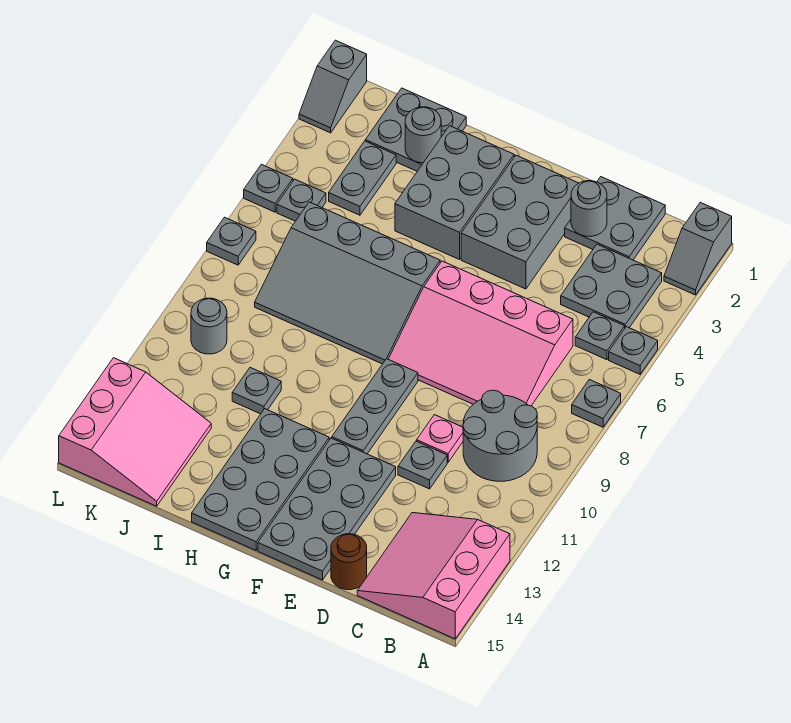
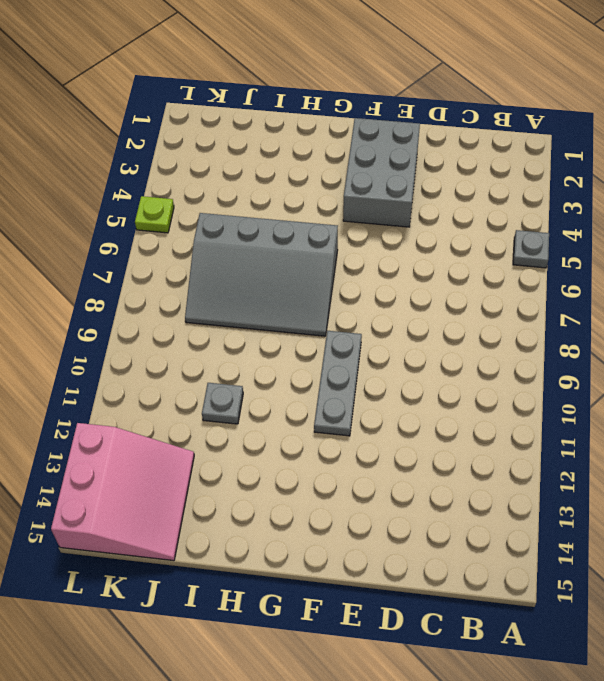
lime plate L5 level 1 -> grey plate L5 level 1
none -> grey slope A1:A2 level 1 top 1
none -> grey plate A7 level 1
none -> pink slope A13:C15 level 1 top A

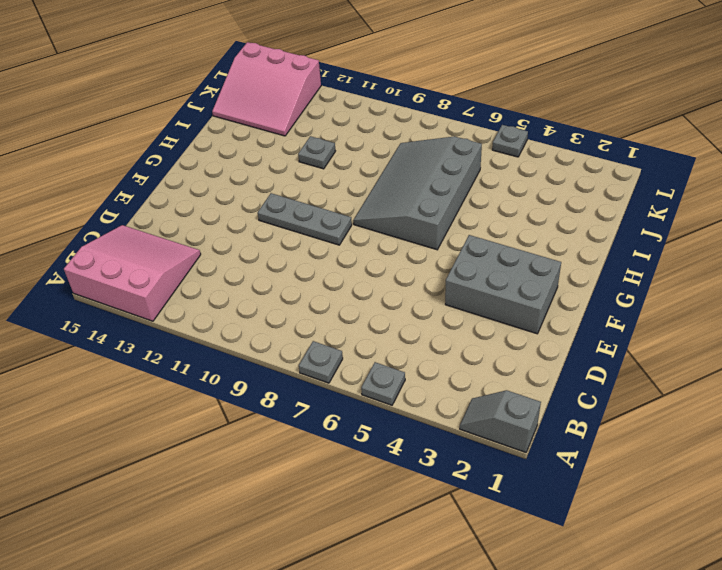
none -> grey plate B3:C4 level 1
none -> grey plate B5 level 1
none -> grey round brick B9:C10 level 1

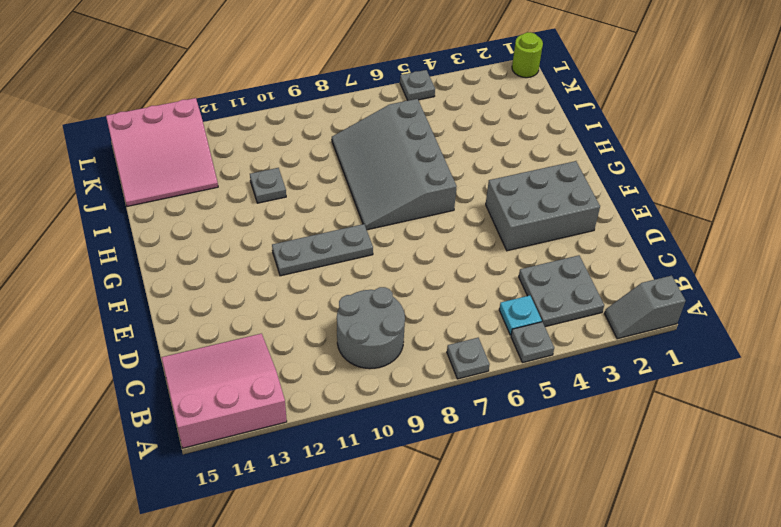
cyan plate B5 level 1 -> grey plate B5 level 1
lime round brick L1 level 1 -> grey slope L1:L2 level 1 top 1
none -> grey plate C1:D2 level 1
none -> pink slope C6:F8 level 1 top 6
none -> pink plate D10 level 1

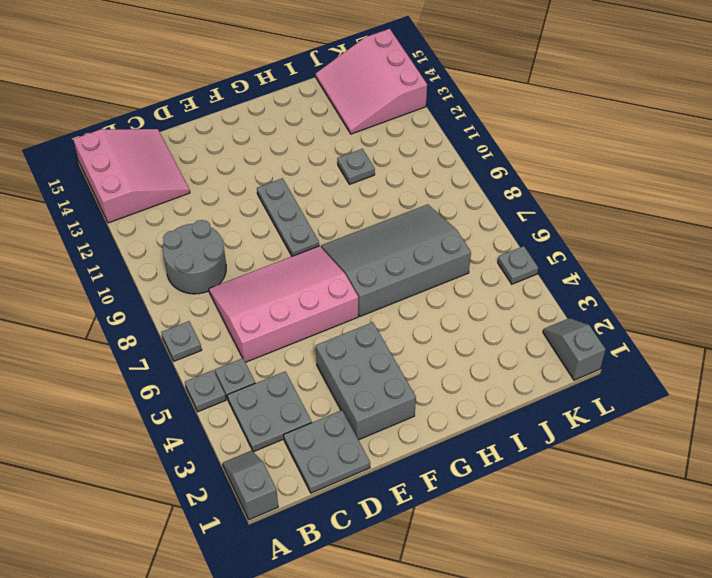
none -> pink plate D10 level 1
none -> grey plate D11 level 1
none -> brown round brick D15 level 1

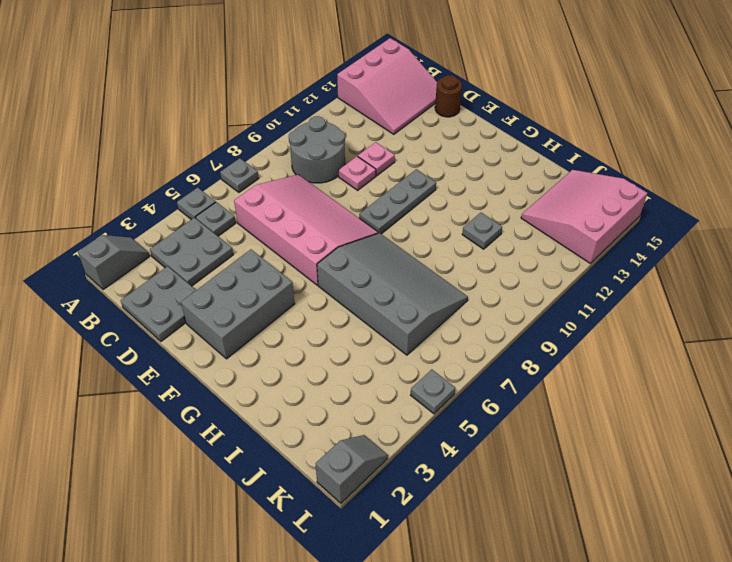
pink plate D11 level 1 -> grey plate D11 level 1
none -> grey plate E12:F15 level 1
none -> grey brick G2:H4 level 1
none -> grey plate G12:H15 level 1

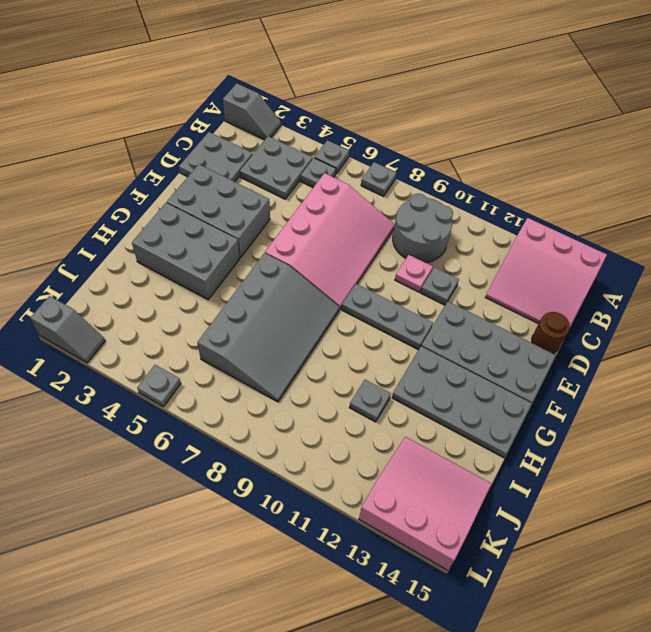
none -> grey plate I1:J2 level 1
none -> grey plate J3:J4 level 1
none -> grey plate K5 level 1

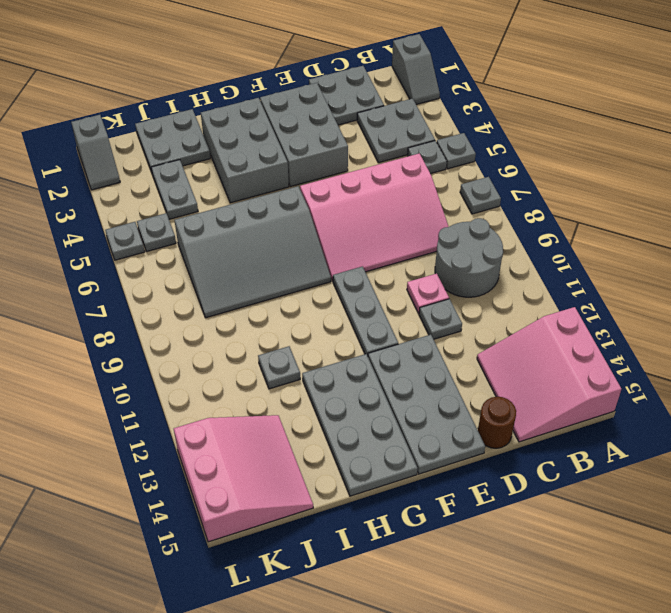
none -> grey round brick K10 level 1
none -> grey plate L7 level 1
none -> grey round brick D2 level 2

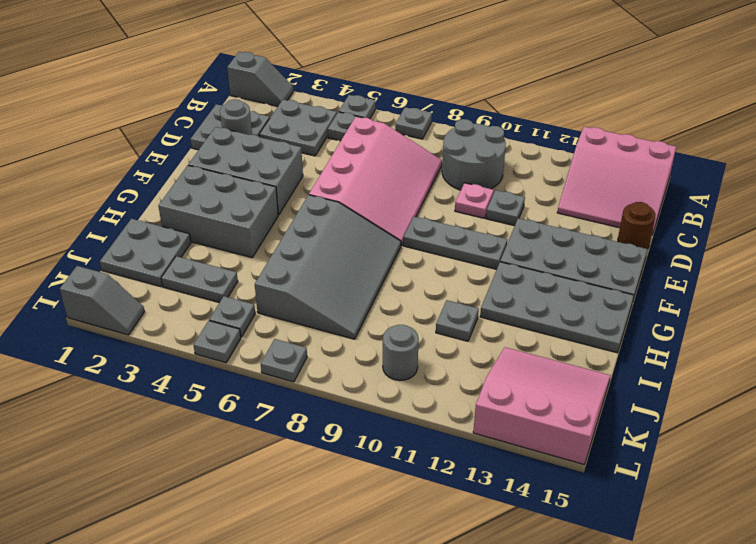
none -> grey round brick I2 level 2

